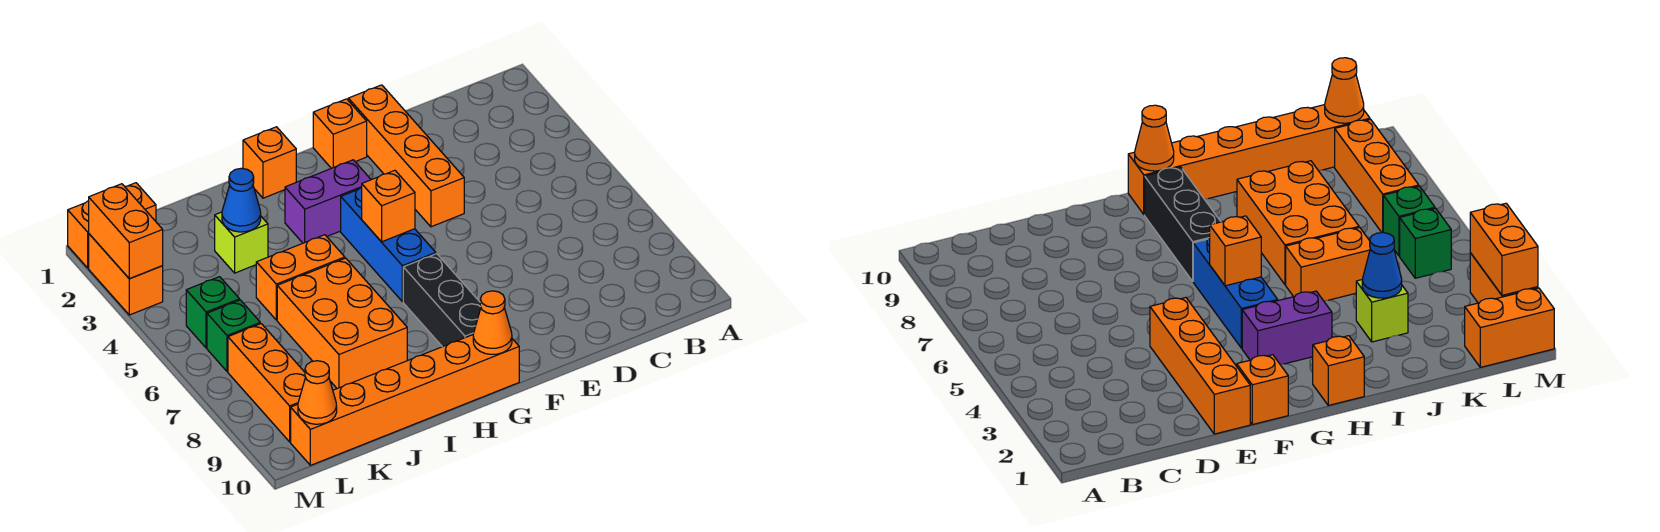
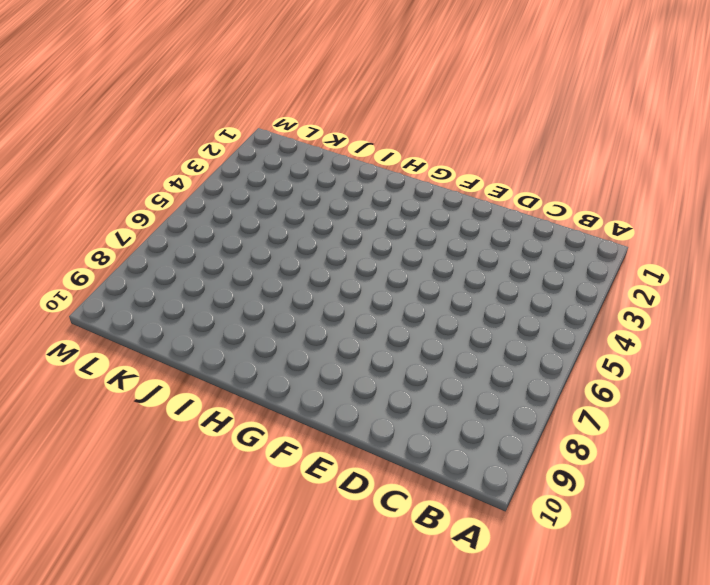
none -> orange brick E1:E4 level 1
none -> orange brick F1 level 1
none -> purple brick G3:H3 level 1

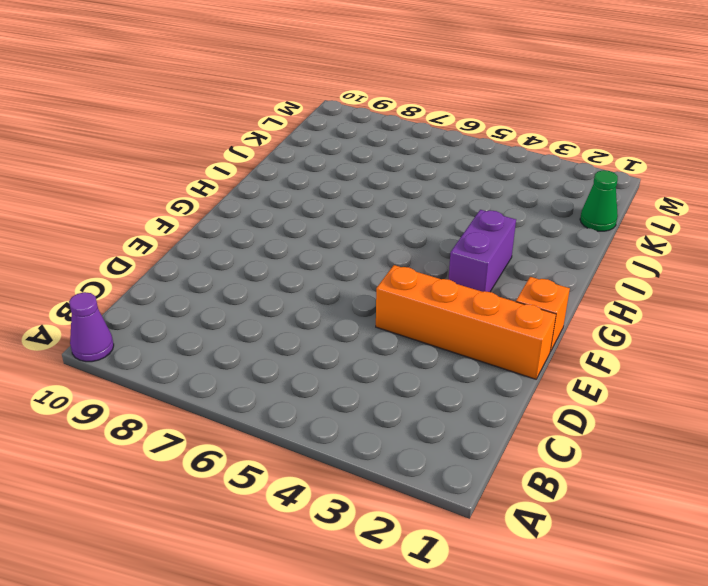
purple cone A10 level 1 -> none
green cone K1 level 1 -> none
none -> blue brick G4:G6 level 1
none -> black brick G7:G9 level 1
none -> orange brick G10:L10 level 1

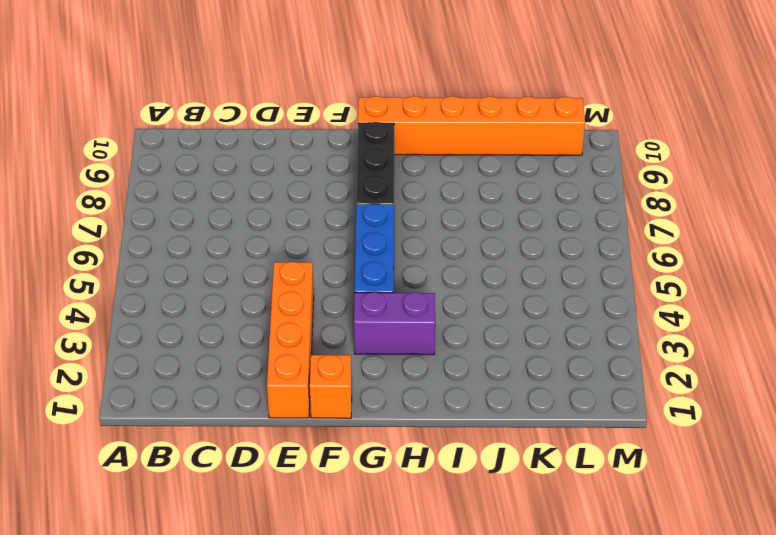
none -> orange brick H1 level 1
none -> orange brick I5:J5 level 1
none -> orange brick I6:J8 level 1

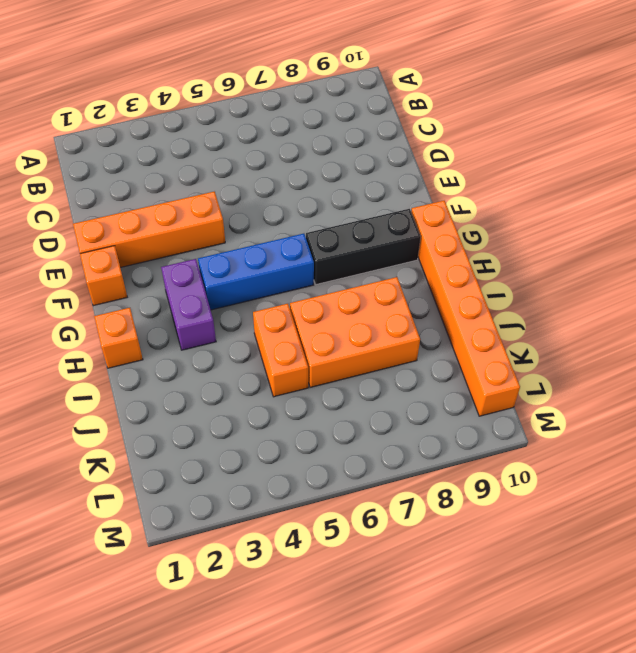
none -> lime brick J3 level 1
none -> orange brick L1:M1 level 1
none -> green brick L5 level 1

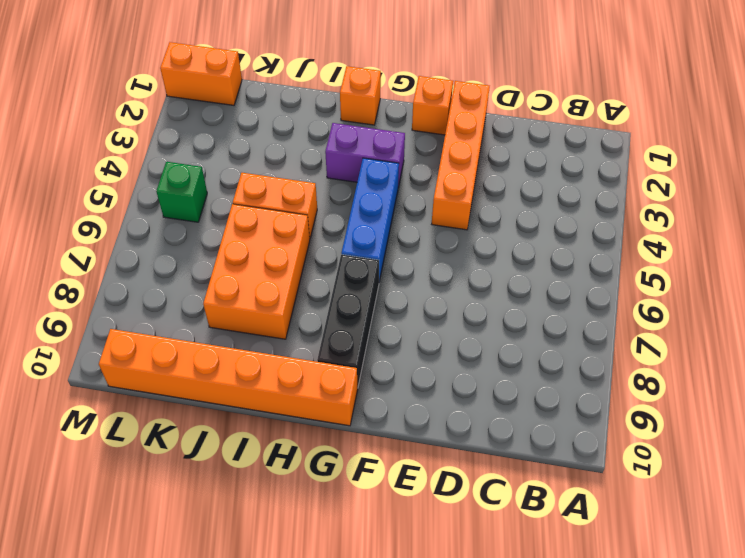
none -> lime brick J3 level 1
none -> green brick L6 level 1
none -> orange brick L7:L9 level 1

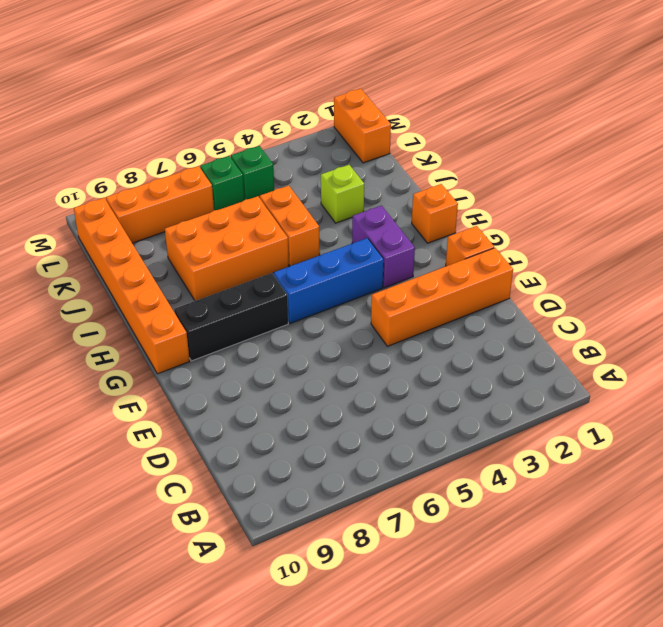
none -> orange brick M2:M3 level 1
none -> orange brick G5 level 2
none -> orange cone G10 level 2

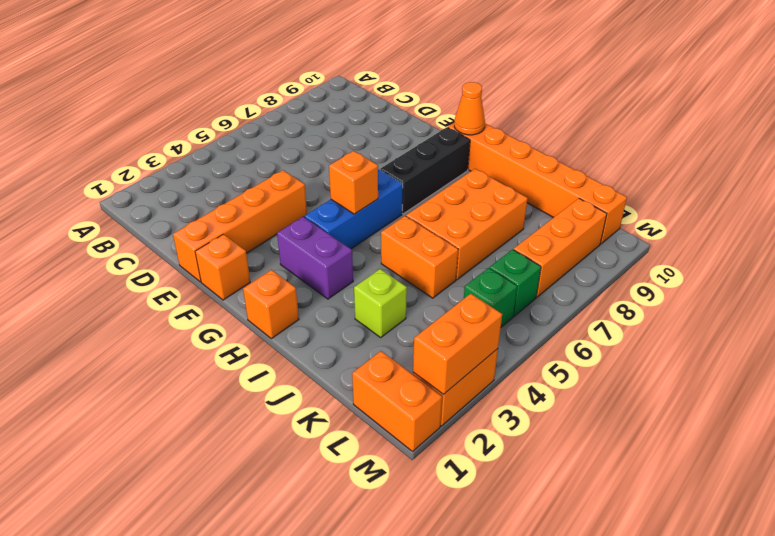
none -> blue cone J3 level 2
none -> orange cone L10 level 2

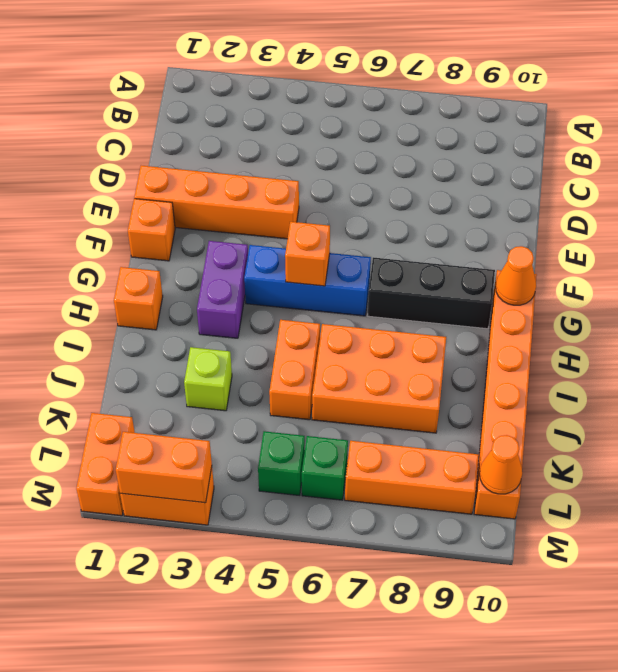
none -> blue cone J3 level 2

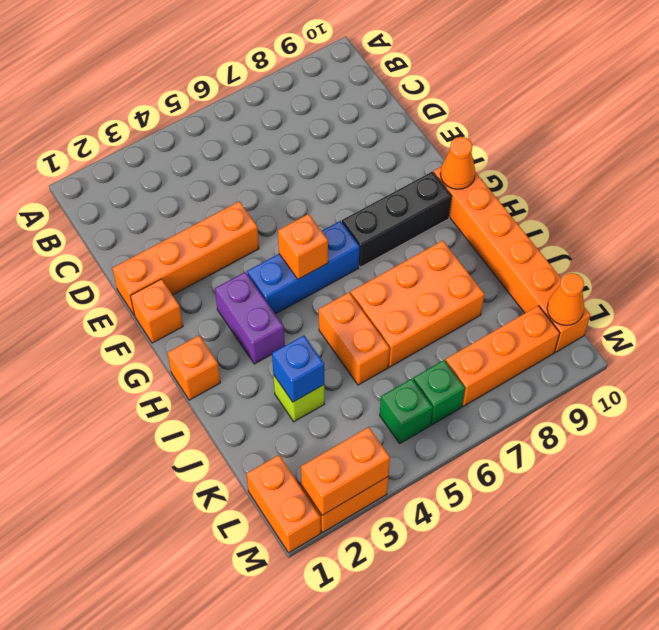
blue brick J3 level 2 -> blue cone J3 level 2

